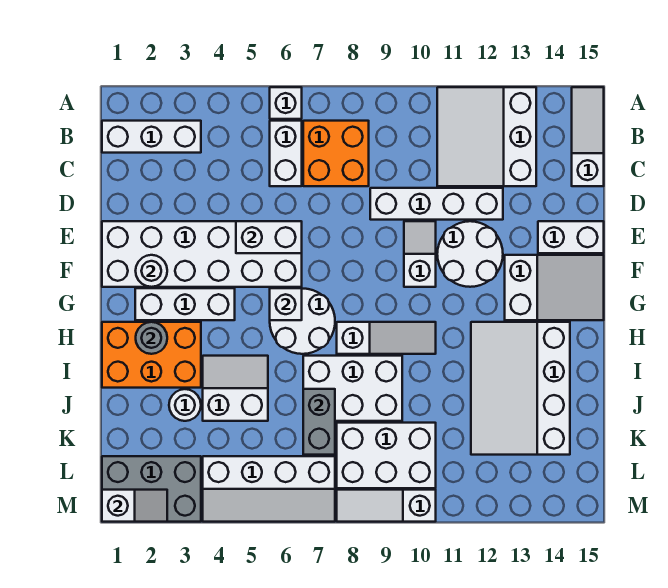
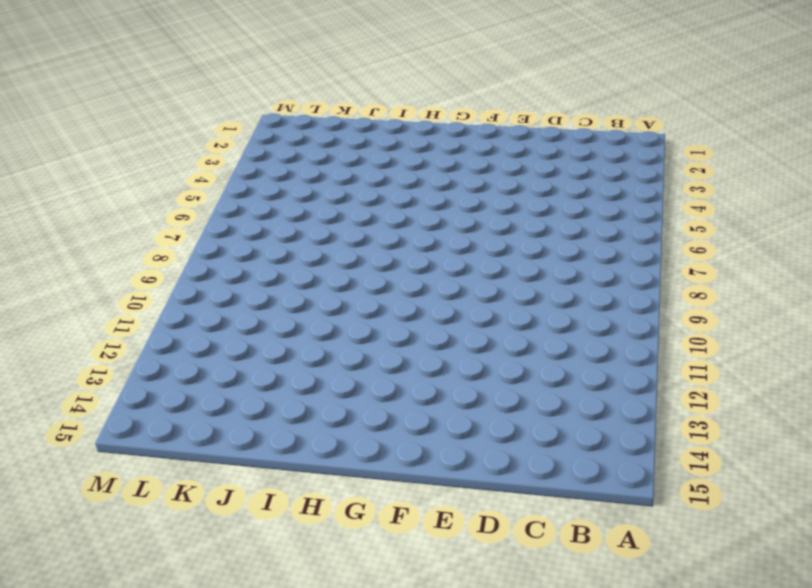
none -> white brick A6 level 1
none -> white slope A11:C13 level 1 top 13
none -> white slope A15:C15 level 1 top C
none -> white brick B1:B3 level 1

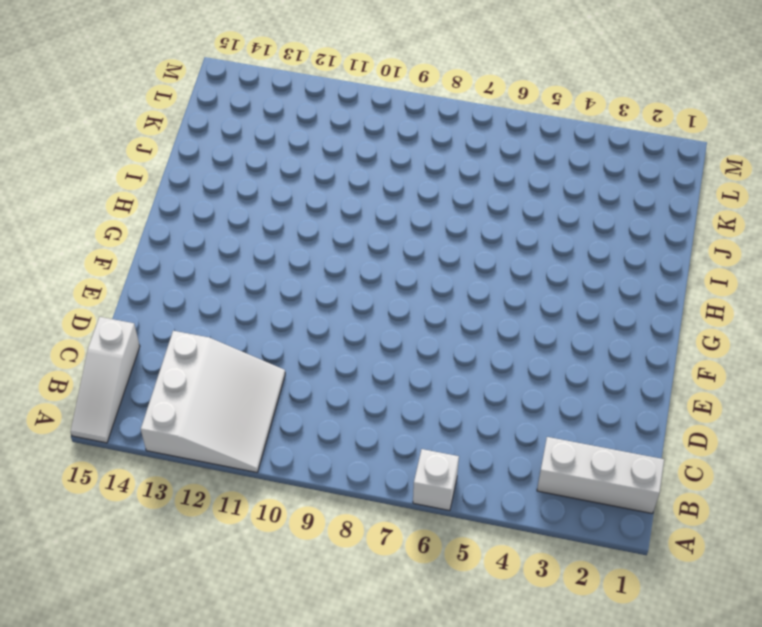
none -> white brick B6:C6 level 1
none -> orange brick B7:C8 level 1
none -> white brick D9:D12 level 1
none -> white brick E1:F6 level 1

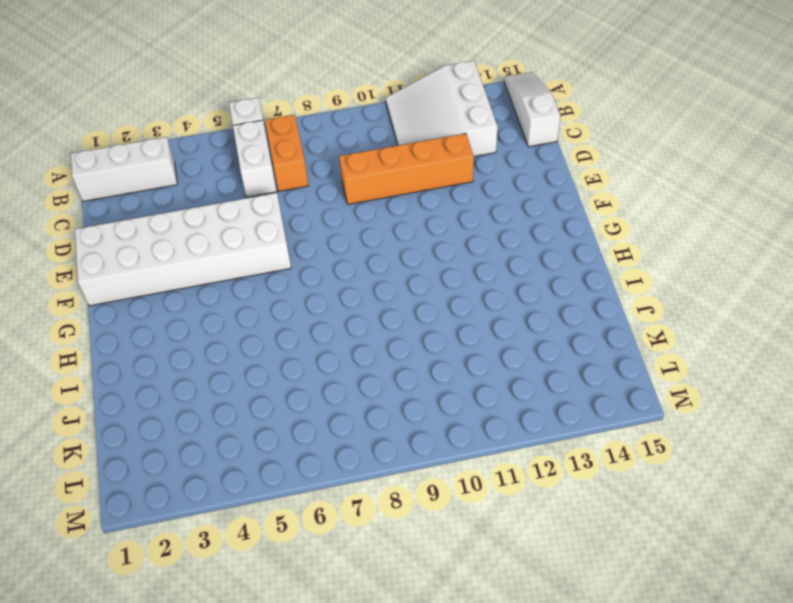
orange brick B7:C7 level 1 -> orange brick B7:C8 level 1
orange brick D9:D12 level 1 -> white brick D9:D12 level 1
none -> white slope E10:F10 level 1 top F
none -> white round brick E11:F12 level 1
none -> white brick E14:E15 level 1
none -> white slope F13:G15 level 1 top 13

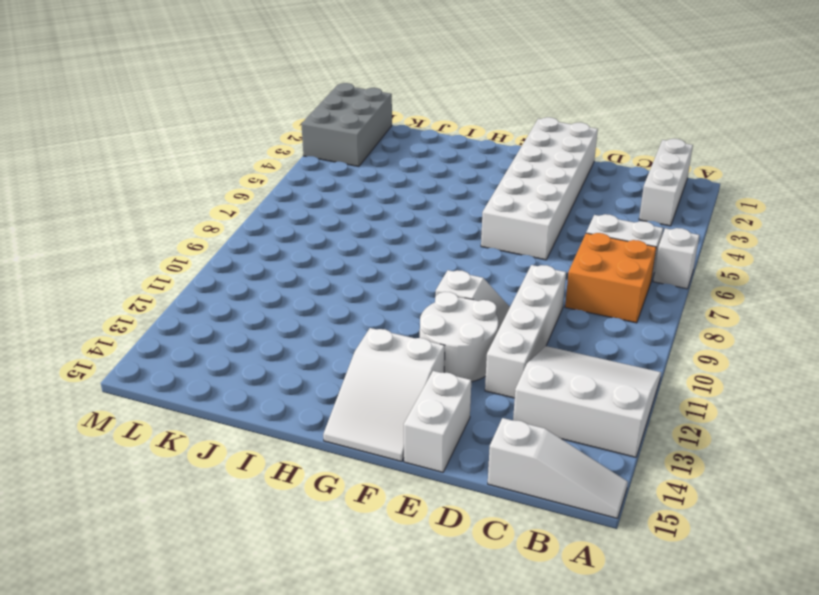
none -> white brick G2:G4 level 1
none -> white round brick G6:H7 level 1
none -> orange brick H1:I3 level 1
none -> white slope H8:H10 level 1 top 8

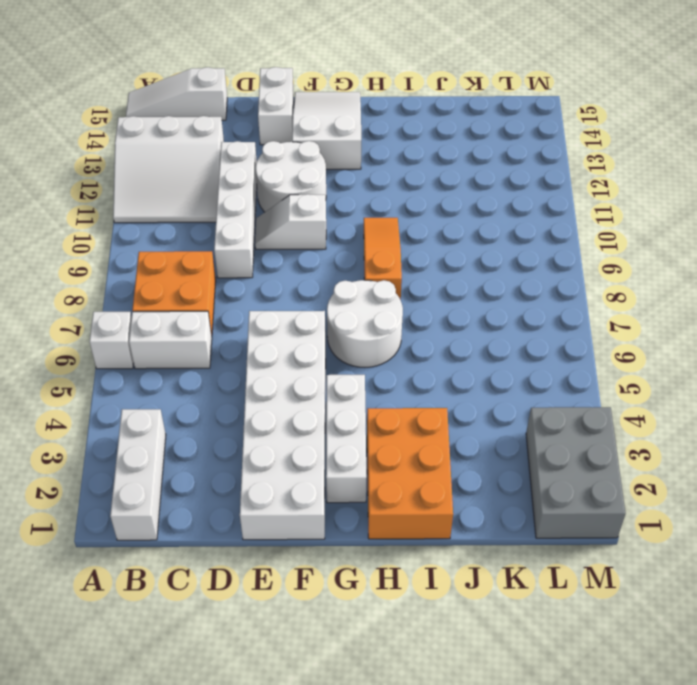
orange slope H8:H10 level 1 top 8 -> white slope H8:H10 level 1 top 8
none -> white slope H12:K14 level 1 top 14
none -> white slope I4:J5 level 1 top J
none -> white brick I7:J9 level 1
none -> white round brick J3 level 1

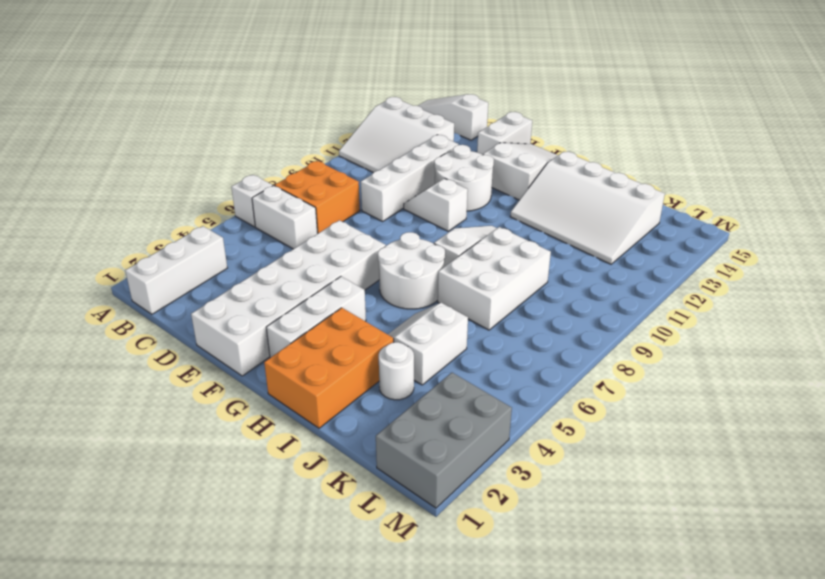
none -> white brick K8:L10 level 1
none -> white slope L4:M7 level 1 top L
none -> white slope M8:M10 level 1 top 10
none -> white brick E5:E6 level 2

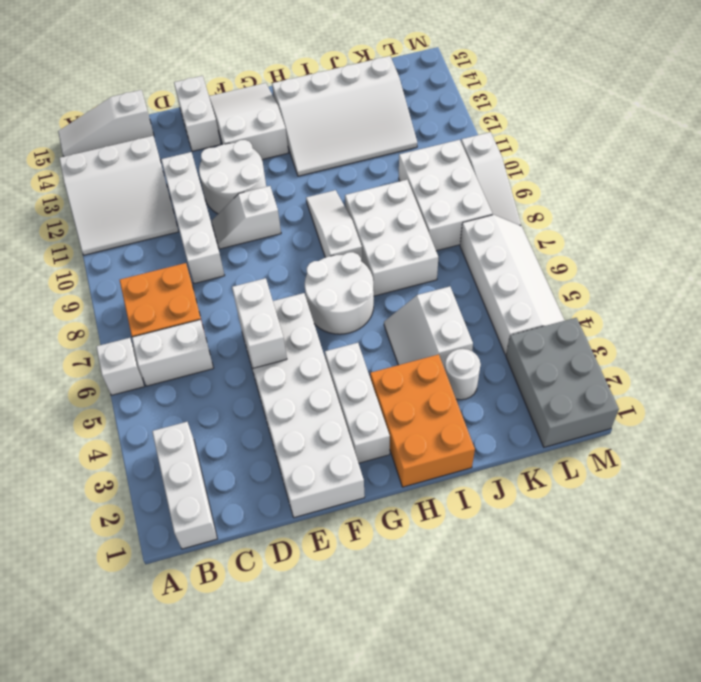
none -> white round brick F2 level 2
none -> white brick G6 level 2
none -> grey round brick H2 level 2
none -> grey brick J7:K7 level 2

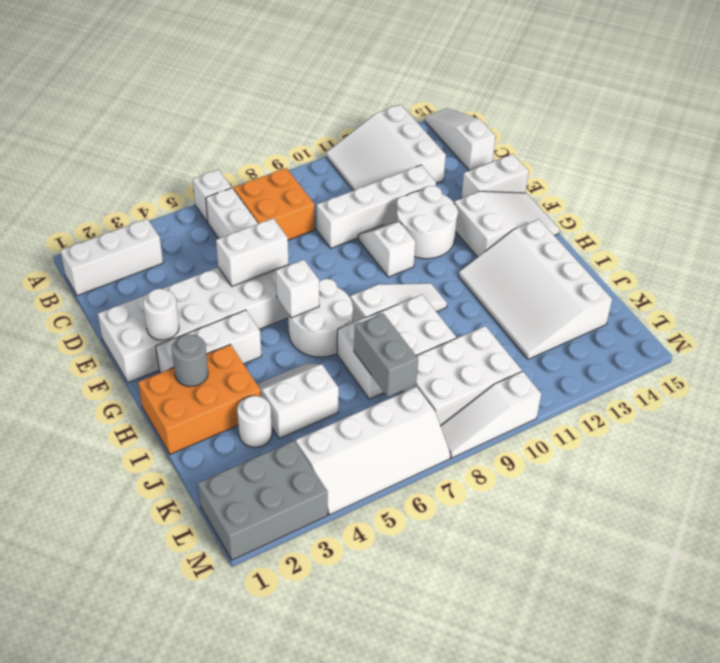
none -> white slope M1:M2 level 2 top 1

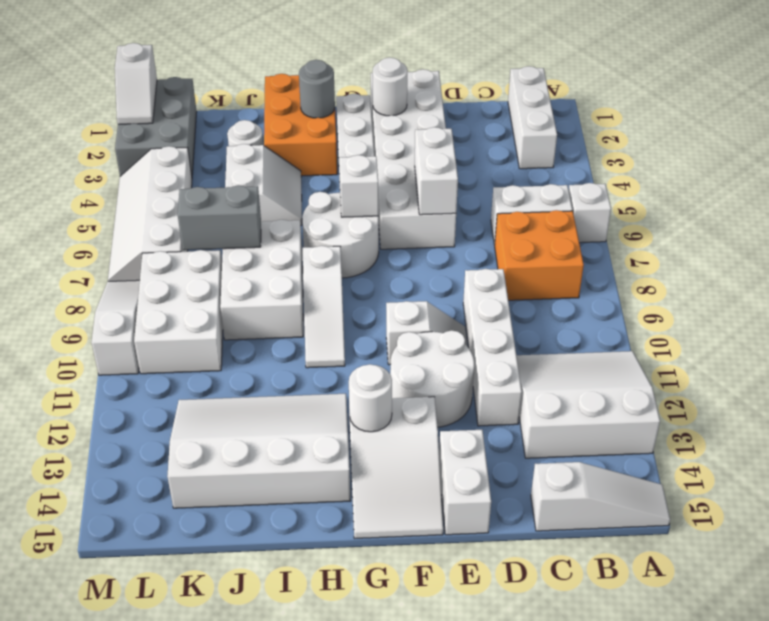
white round brick G13 level 2 -> none

